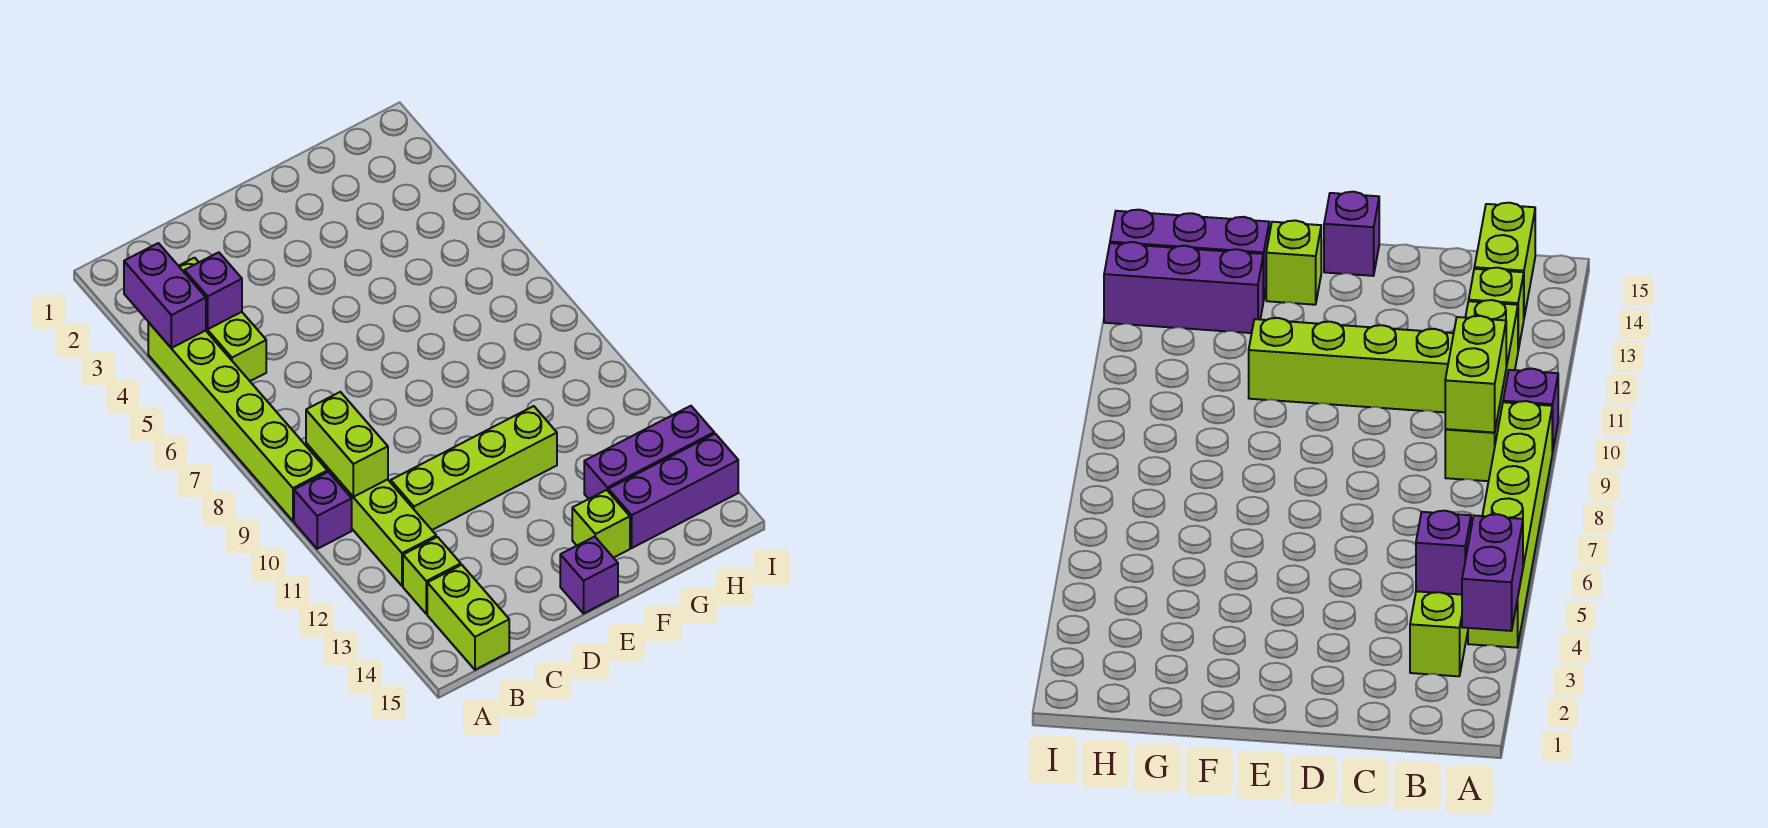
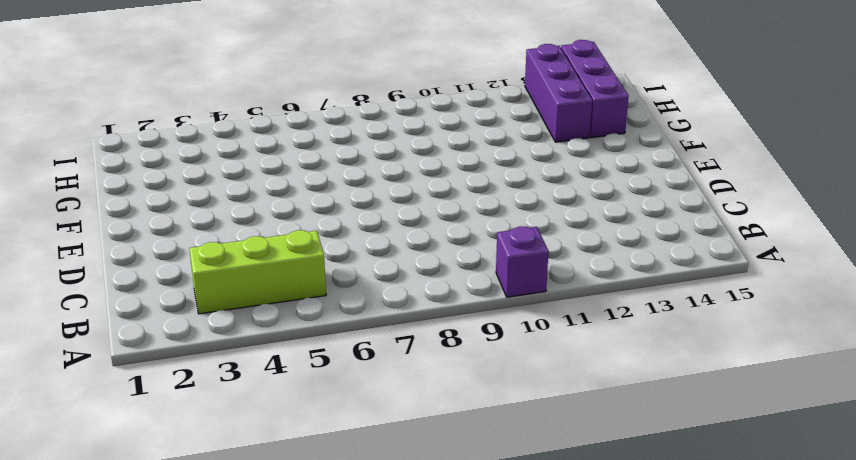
none -> lime brick A4:A9 level 1
none -> lime brick B9:B12 level 1
none -> lime brick B13 level 1

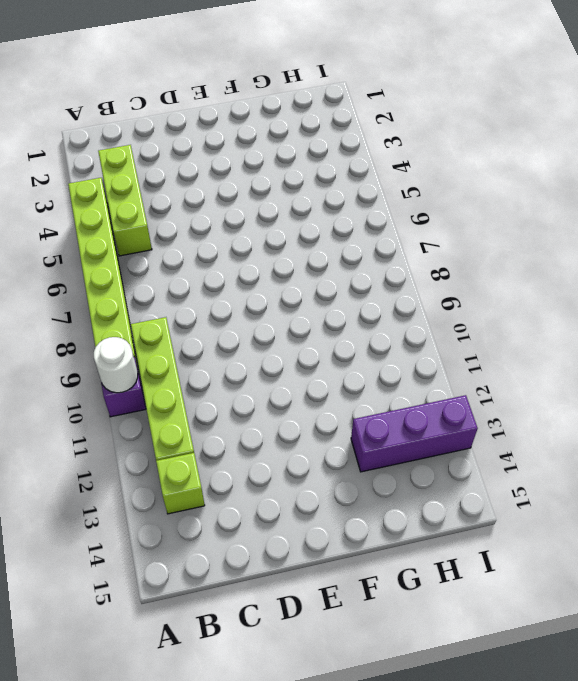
white round brick A10 level 2 -> none
none -> lime brick B14:B15 level 1
none -> lime brick C11:F11 level 1
none -> purple brick E15 level 1

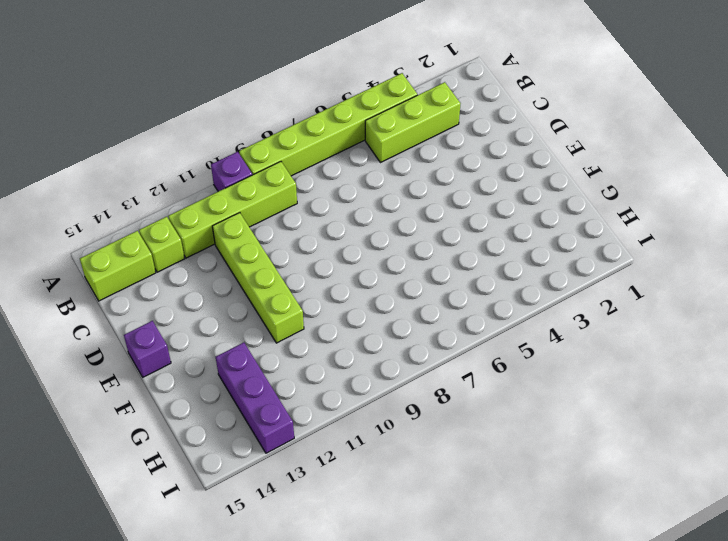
none -> lime brick F14 level 1
none -> purple brick G14:I14 level 1
none -> purple brick A3:A4 level 2

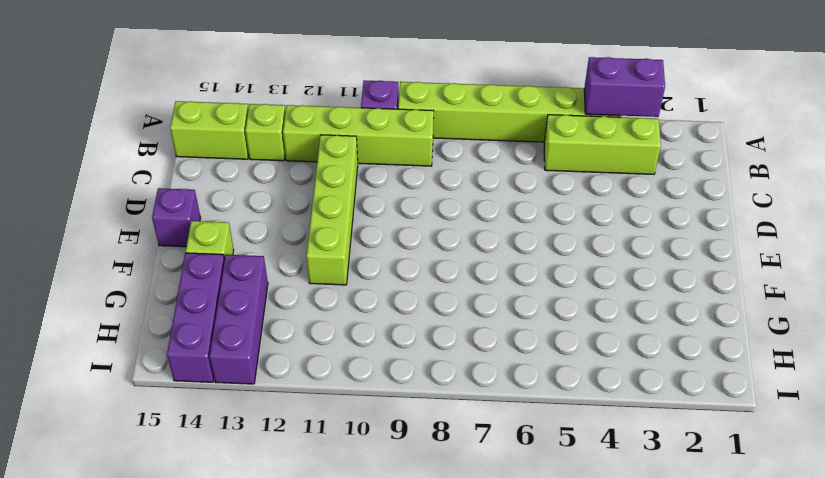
none -> purple brick B4 level 2
none -> lime brick B9:B10 level 2

